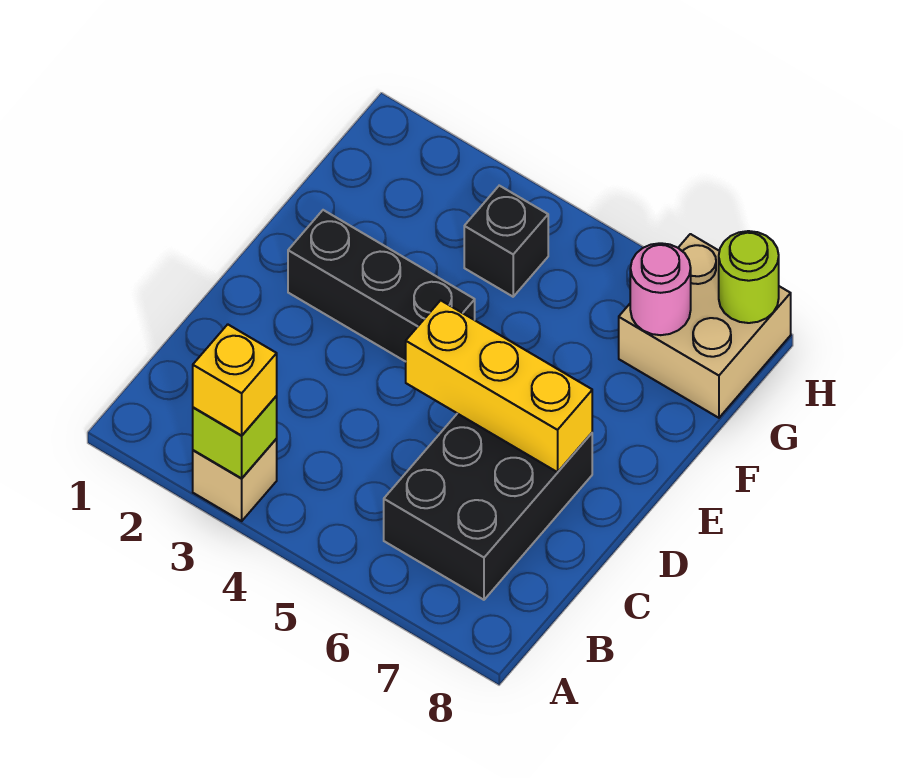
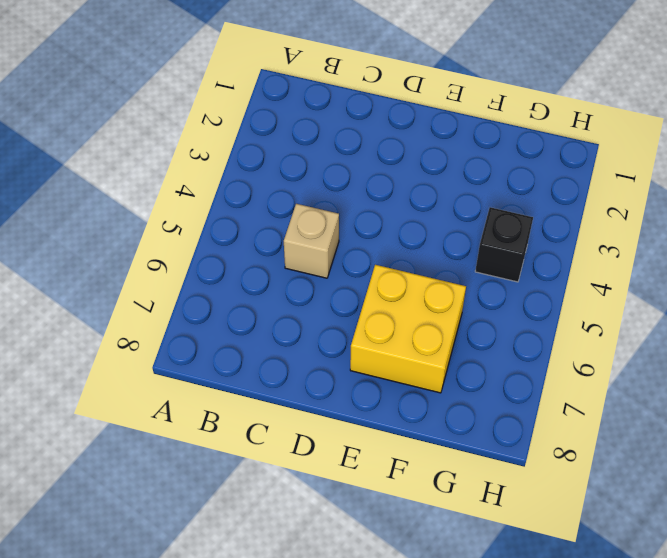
tan brick C5 level 1 -> tan brick A3 level 1
yellow brick E6:F7 level 1 -> none
none -> black brick B6:D7 level 1
none -> black brick E2:E4 level 1

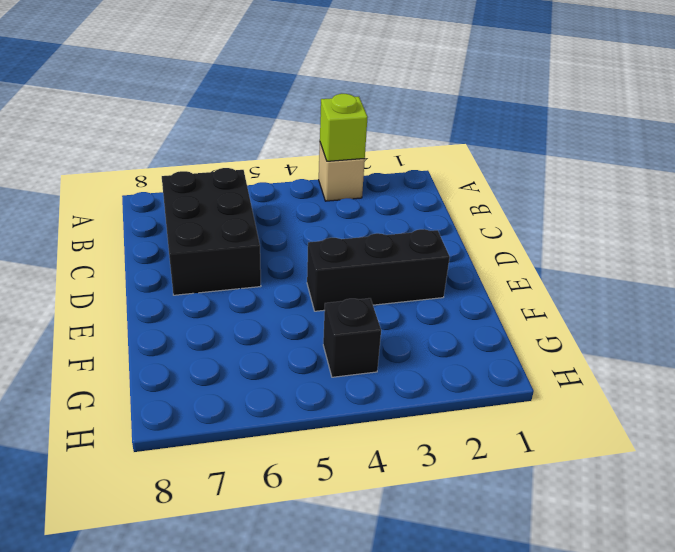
none -> tan brick G7:H8 level 1
none -> yellow brick D5:D7 level 2

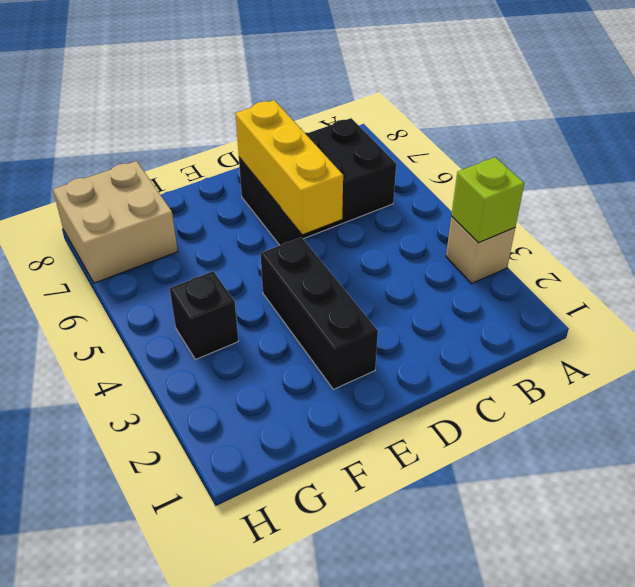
none -> pink round brick G7 level 2
none -> lime round brick H8 level 2

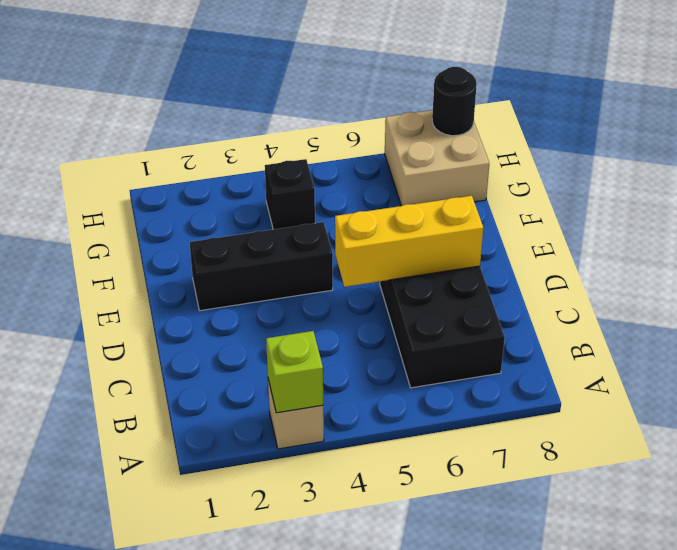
black round brick H8 level 2 -> lime round brick H8 level 2
none -> pink round brick G7 level 2
none -> yellow brick A3 level 3

